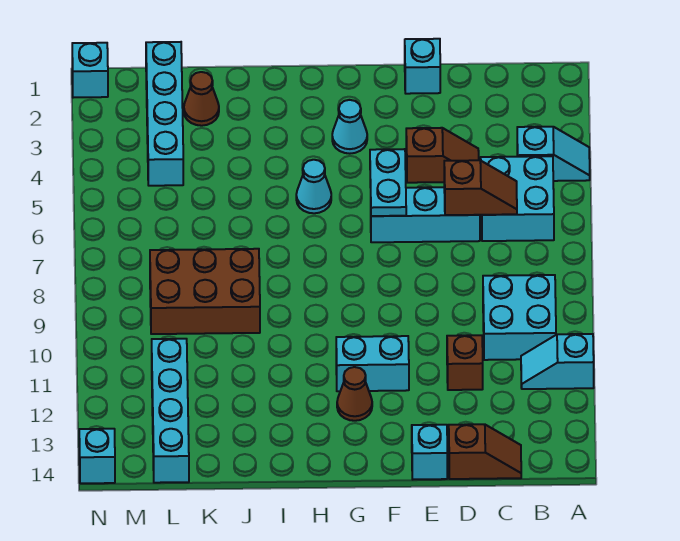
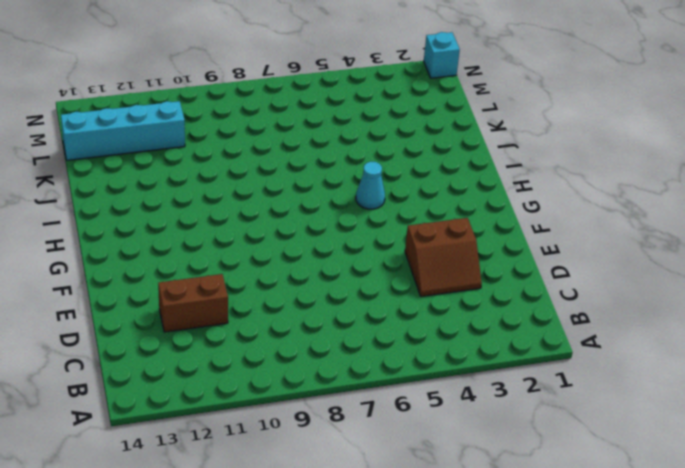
brown slope D3:E4 level 1 top E -> brown slope D4:E4 level 1 top E
brown brick D11:D12 level 1 -> brown brick D11 level 1
none -> cyan slope A4:B4 level 1 top B
none -> cyan slope A11:B11 level 1 top A
none -> cyan brick B5:C6 level 1

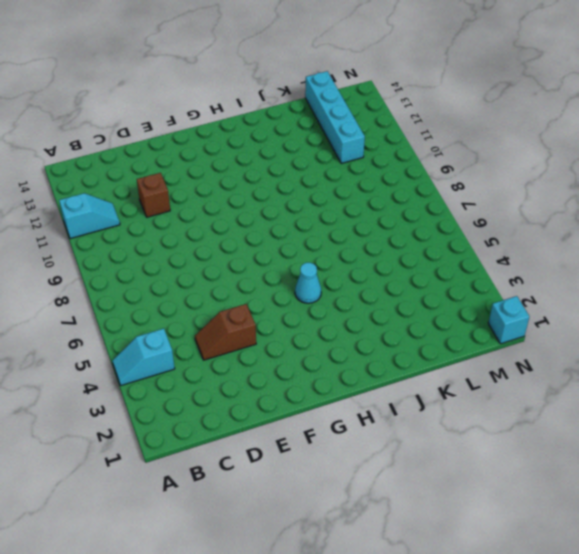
none -> cyan brick B5:C6 level 1
none -> cyan brick B9:C10 level 1
none -> brown slope C14:D14 level 1 top D

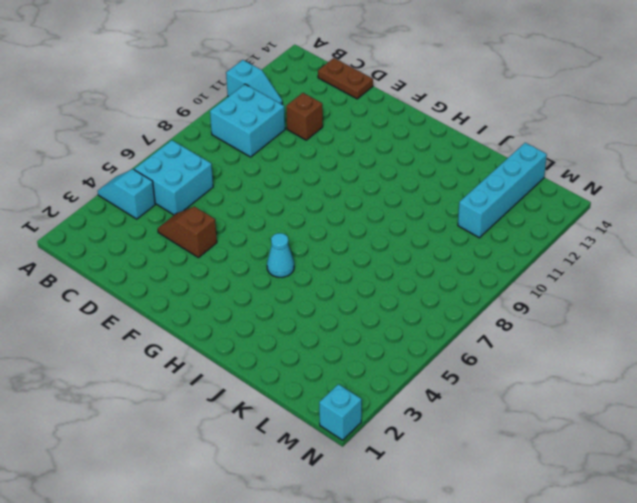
brown plate C14:D14 level 1 -> brown slope C14:D14 level 1 top D
none -> cyan brick D6:F6 level 1
none -> cyan brick E1 level 1
none -> cyan brick E14 level 1

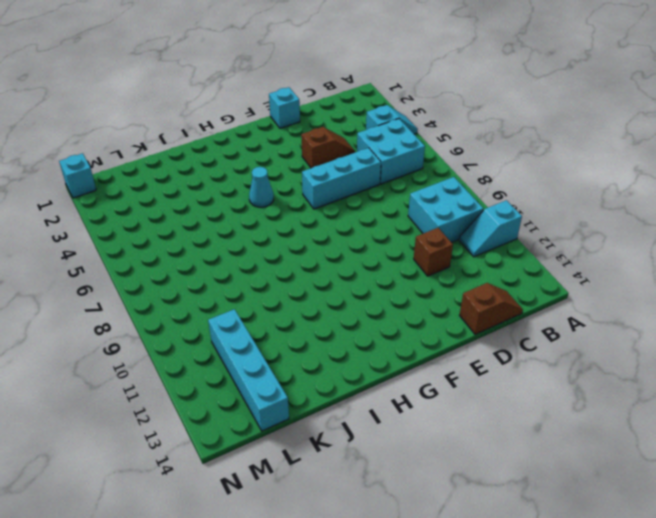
none -> cyan brick E14 level 1
none -> cyan brick F11:G11 level 1
none -> cyan cone G3 level 1

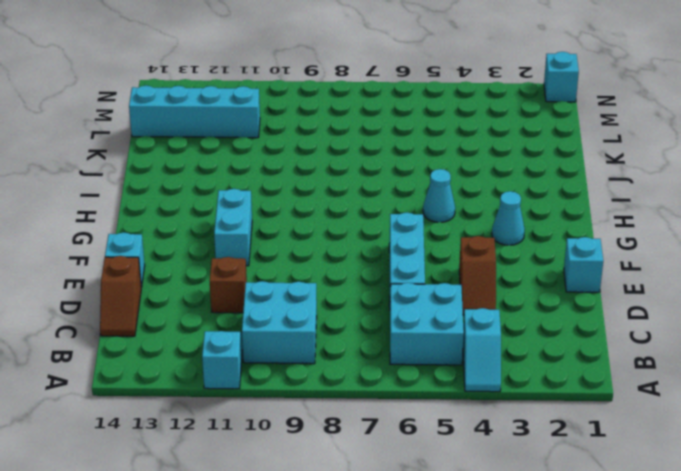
none -> brown cone G12 level 1
none -> brown brick J8:L9 level 1
none -> brown cone K2 level 1

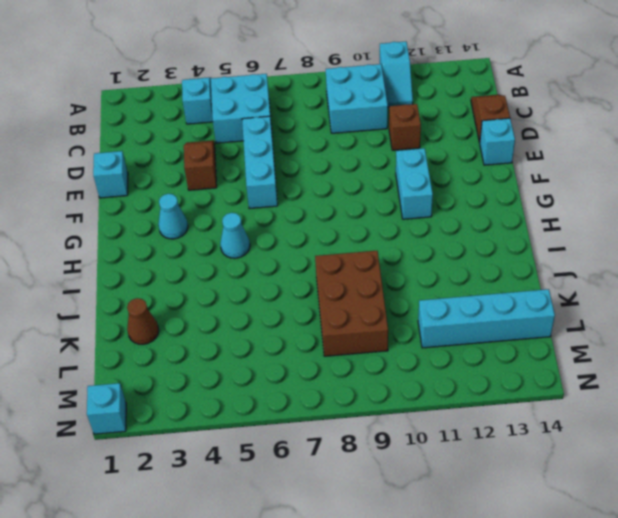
none -> brown cone G12 level 1
none -> cyan brick L1:L4 level 1
none -> cyan brick N14 level 1

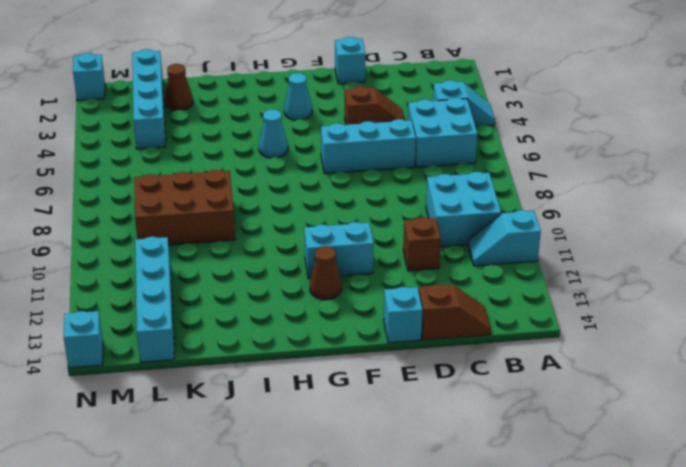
none -> brown slope C6:D6 level 2 top D
none -> cyan plate F5:F6 level 2

